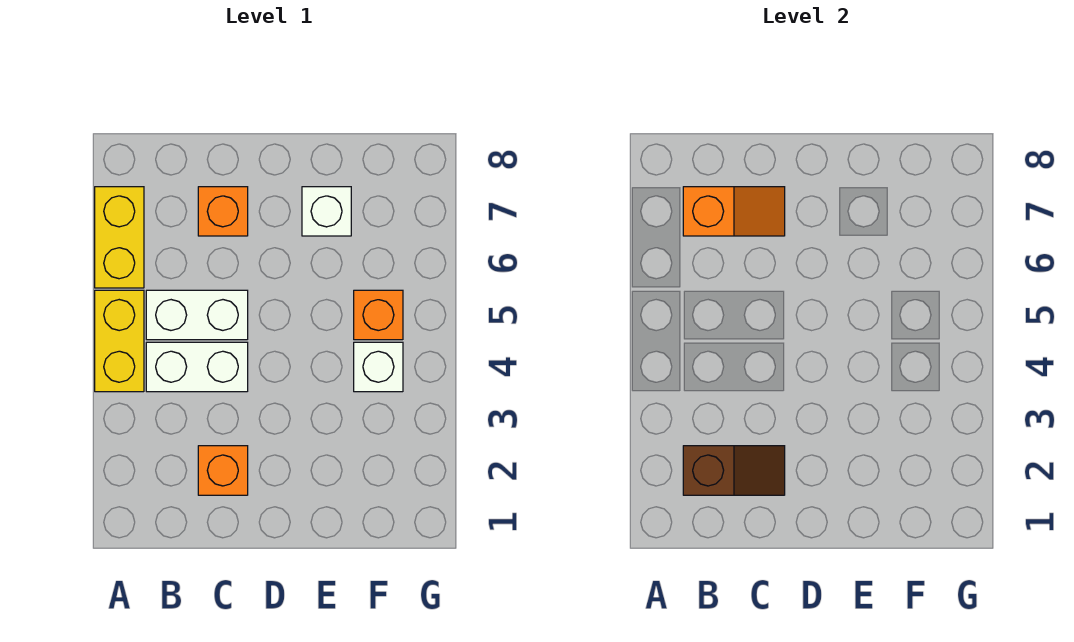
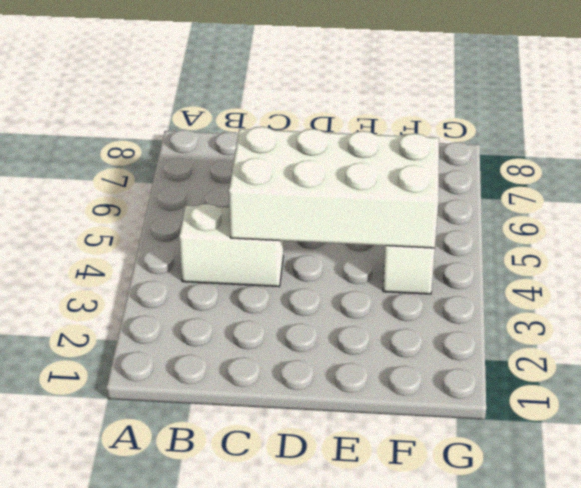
white brick C4:F5 level 2 -> none
none -> yellow brick A4:A5 level 1
none -> yellow brick A6:A7 level 1

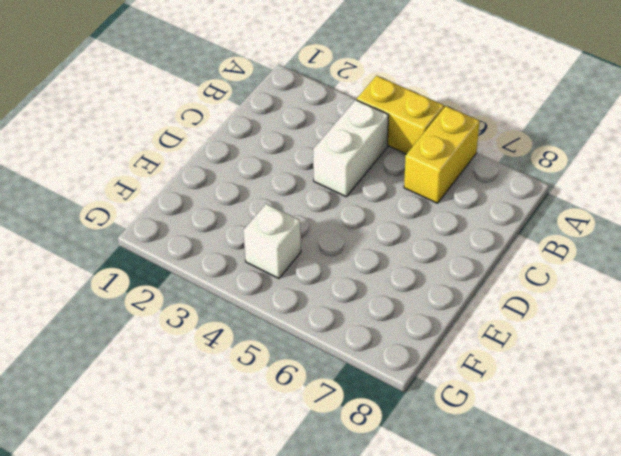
yellow brick A6:B6 level 1 -> yellow brick A6:A7 level 1
none -> white brick B5:C5 level 1
none -> orange brick C2 level 1

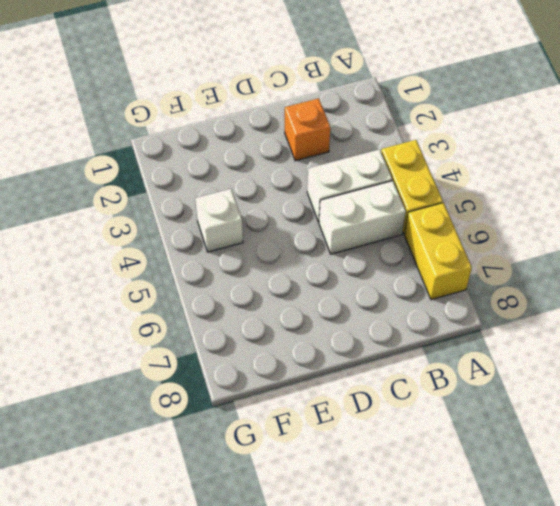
none -> orange brick C7 level 1
none -> white brick E7 level 1

